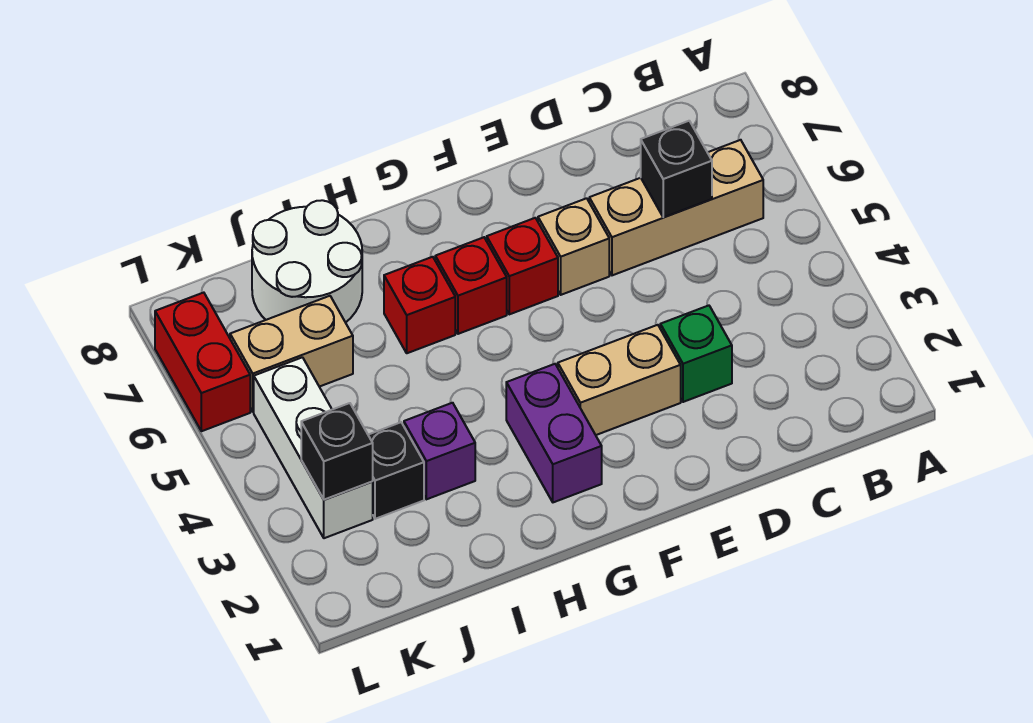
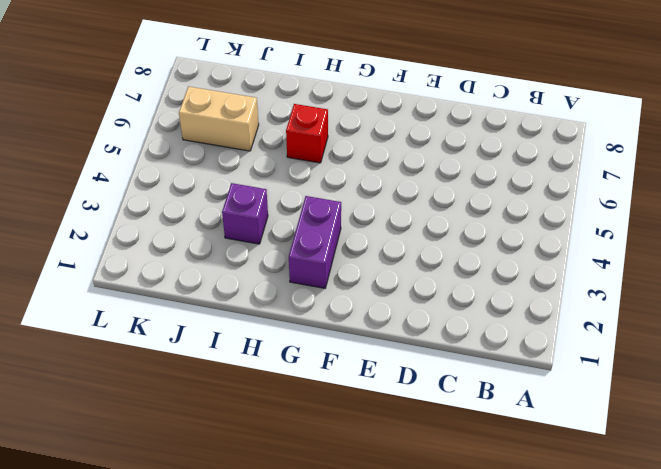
none -> tan brick B6:D6 level 1
none -> green brick D3 level 1
none -> tan brick E3:F3 level 1

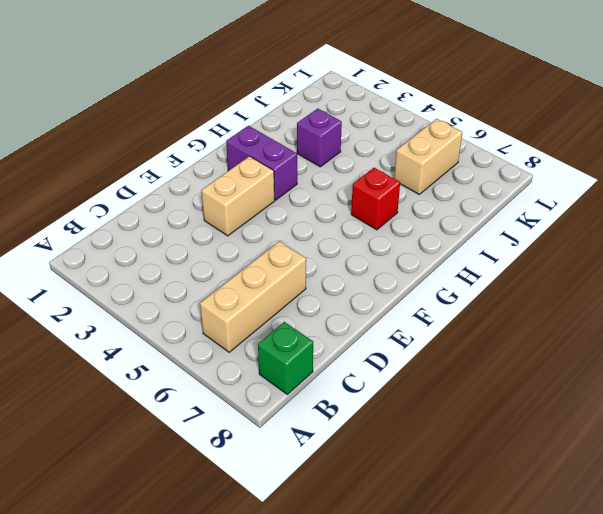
green brick B8 level 1 -> green brick D3 level 1
none -> tan brick E6 level 1
none -> red brick F6 level 1
none -> red brick G6 level 1

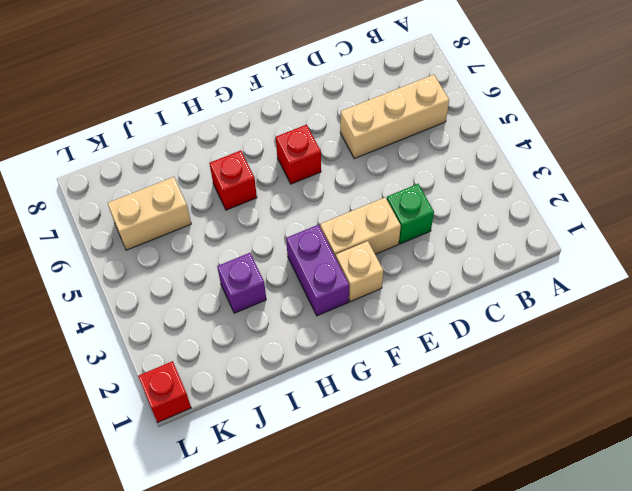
tan brick F2 level 1 -> tan brick E6 level 1
red brick L1 level 1 -> red brick G6 level 1
none -> white round brick I7:J8 level 1
none -> black brick J3 level 1
none -> white brick K3:K5 level 1

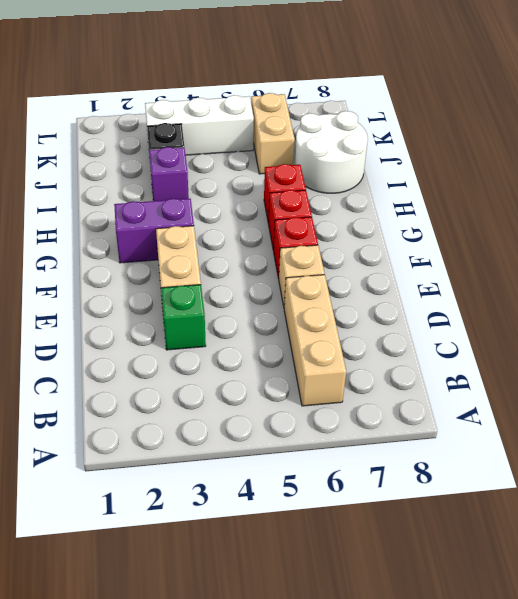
none -> red brick L6:L7 level 1
none -> black brick C6 level 2
none -> black brick K3 level 2

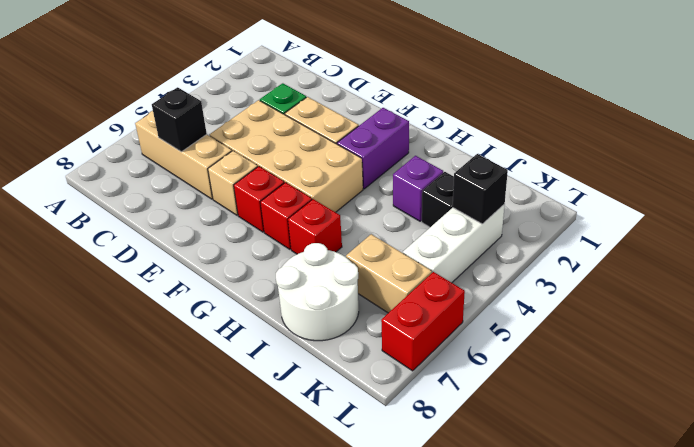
tan brick D4:G5 level 1 -> none

